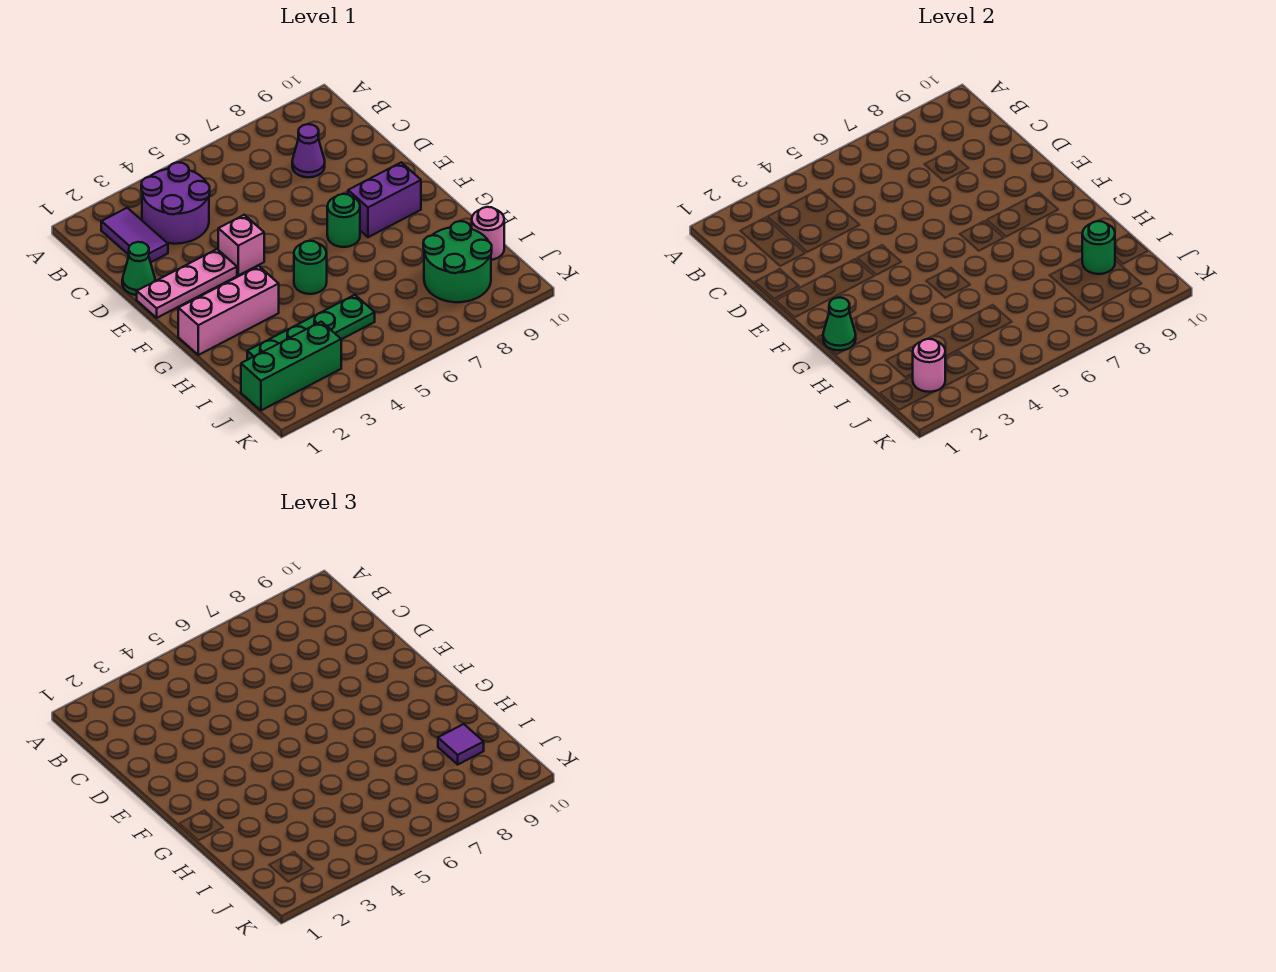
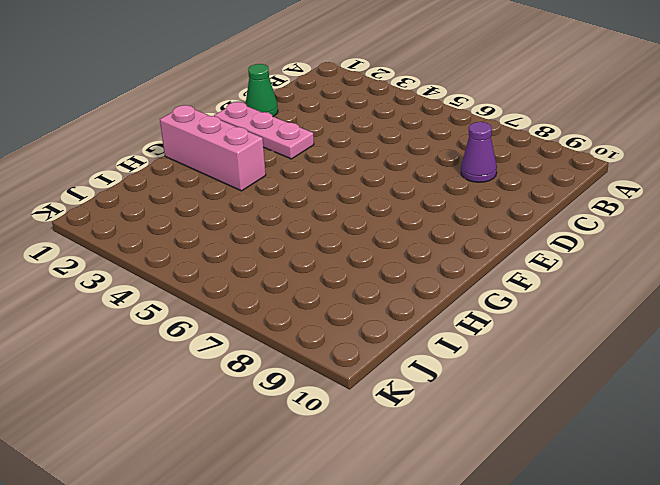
none -> purple tile B2:C2 level 1
none -> purple round brick B3:C4 level 1
none -> pink brick E4 level 1

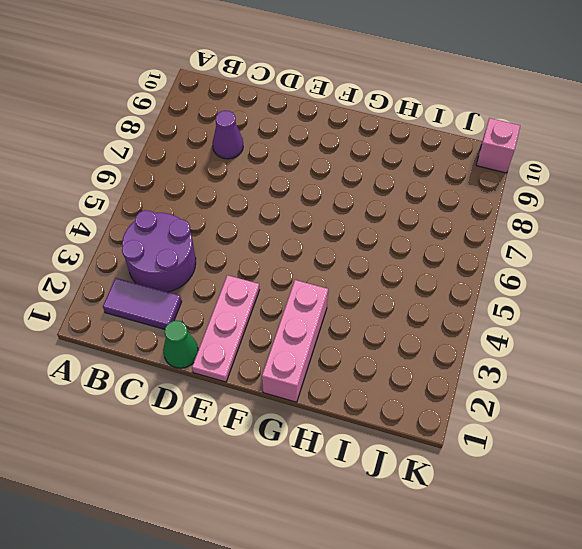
pink brick K10 level 1 -> pink brick E4 level 1
none -> green round brick F7 level 1
none -> purple brick F8:F9 level 1
none -> green round brick G5 level 1

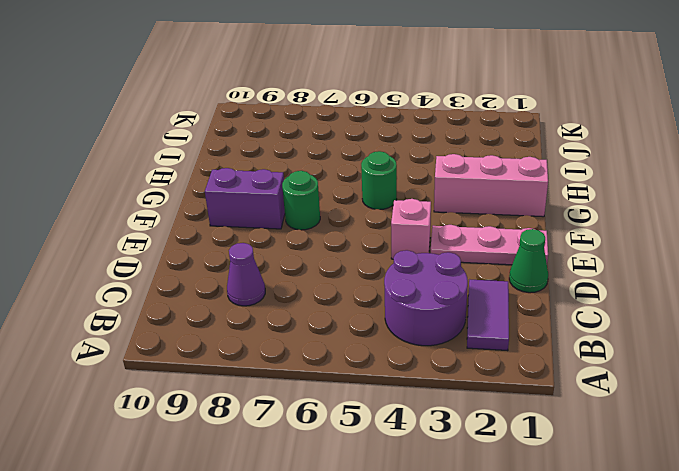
none -> green plate I2:I5 level 1
none -> green round brick I8:J9 level 1
none -> pink round brick I10 level 1

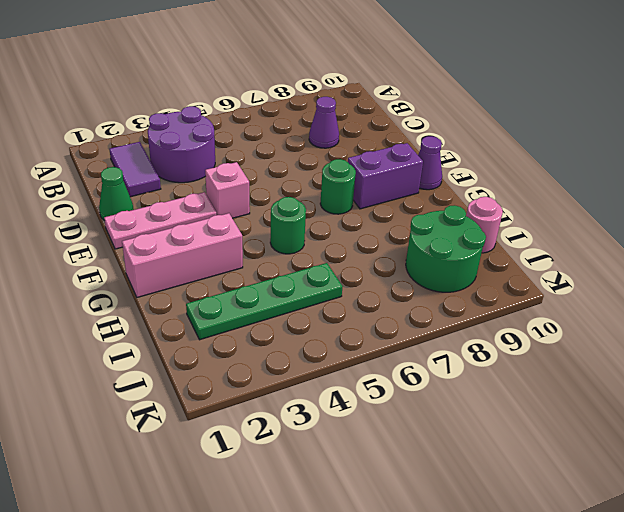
purple cone F10 level 1 -> none
none -> green brick J1:J3 level 1
none -> green cone G1 level 2
none -> green round brick I9 level 2

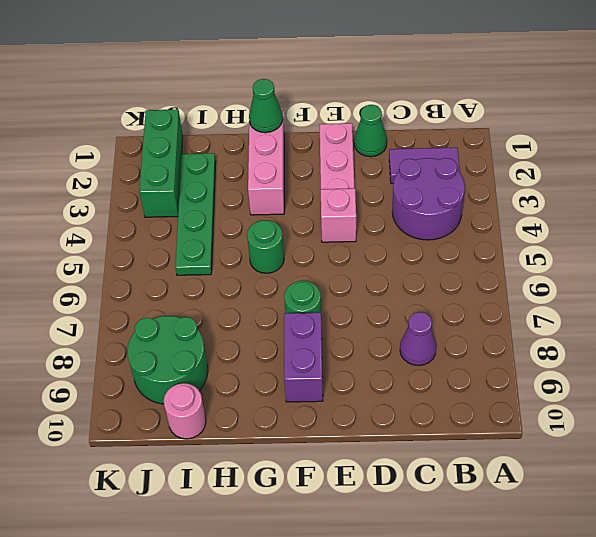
none -> green round brick I9 level 2
none -> pink round brick J2 level 2
none -> purple tile I9 level 3

